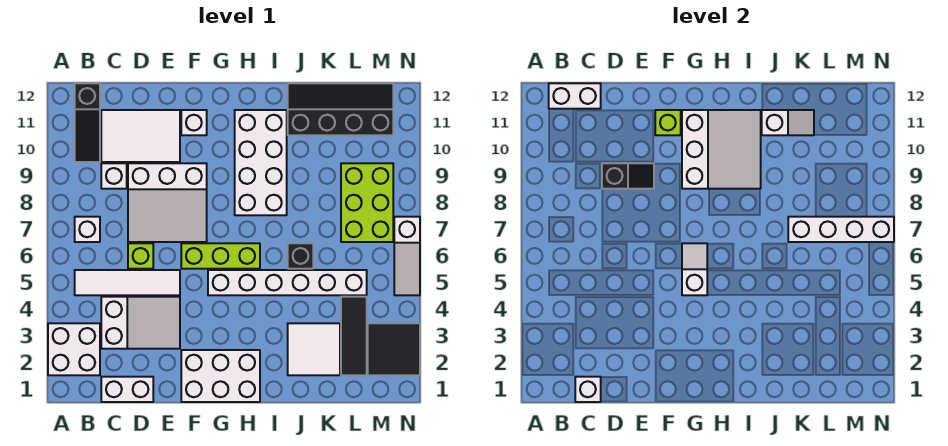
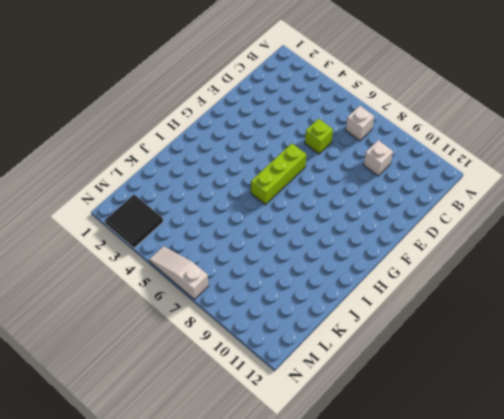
none -> white brick A2:B3 level 1
none -> white tile B5:E5 level 1
none -> black slope B10:B12 level 1 top 12
none -> white brick C1:D1 level 1

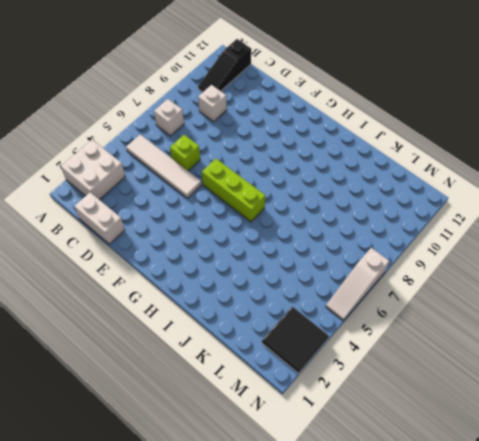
none -> white slope C3:E4 level 1 top C
none -> white tile C10:E11 level 1
none -> white slope D7:F9 level 1 top 9
none -> white brick F1:H2 level 1

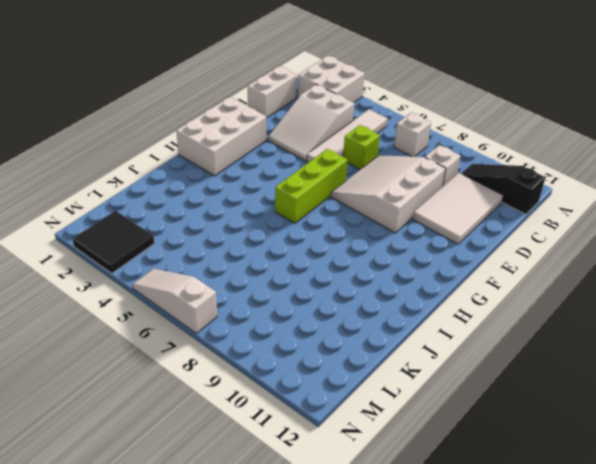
none -> white brick F11 level 1
none -> white brick G5:L5 level 1
none -> white brick H8:I11 level 1
none -> white tile J2:K3 level 1

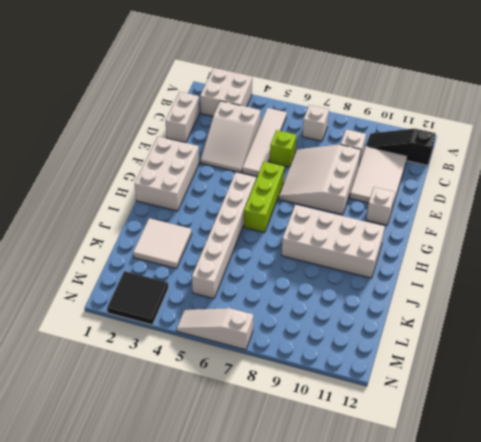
none -> black brick J6 level 1
none -> black slope J11:M12 level 1 top 11
none -> black tile L2:L4 level 1
none -> lime brick L7:M9 level 1

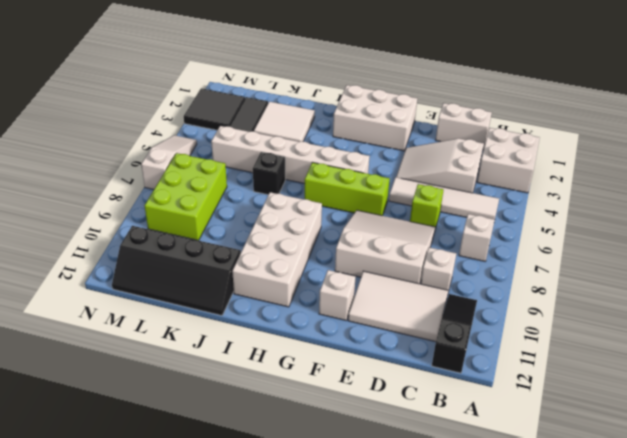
none -> white brick B12:C12 level 2
none -> white brick C1 level 2
none -> black slope D9:E9 level 2 top D
none -> lime brick F11 level 2

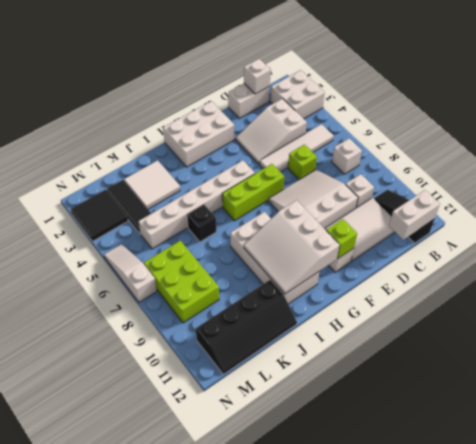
none -> black slope D9:E9 level 2 top D
none -> white slope G5:G6 level 2 top 5
none -> white slope J11:K11 level 2 top J
none -> white brick K7:N7 level 2

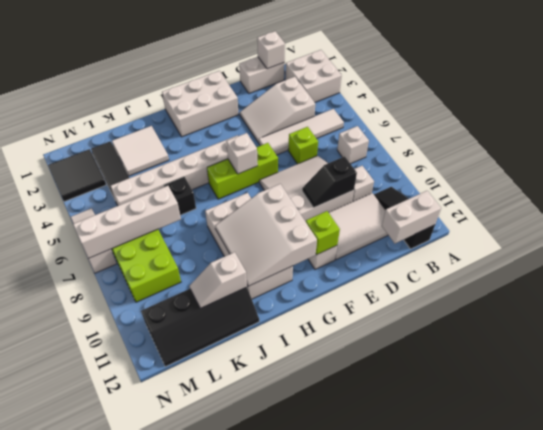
white brick G6 level 2 -> white slope G5:G6 level 2 top 5

